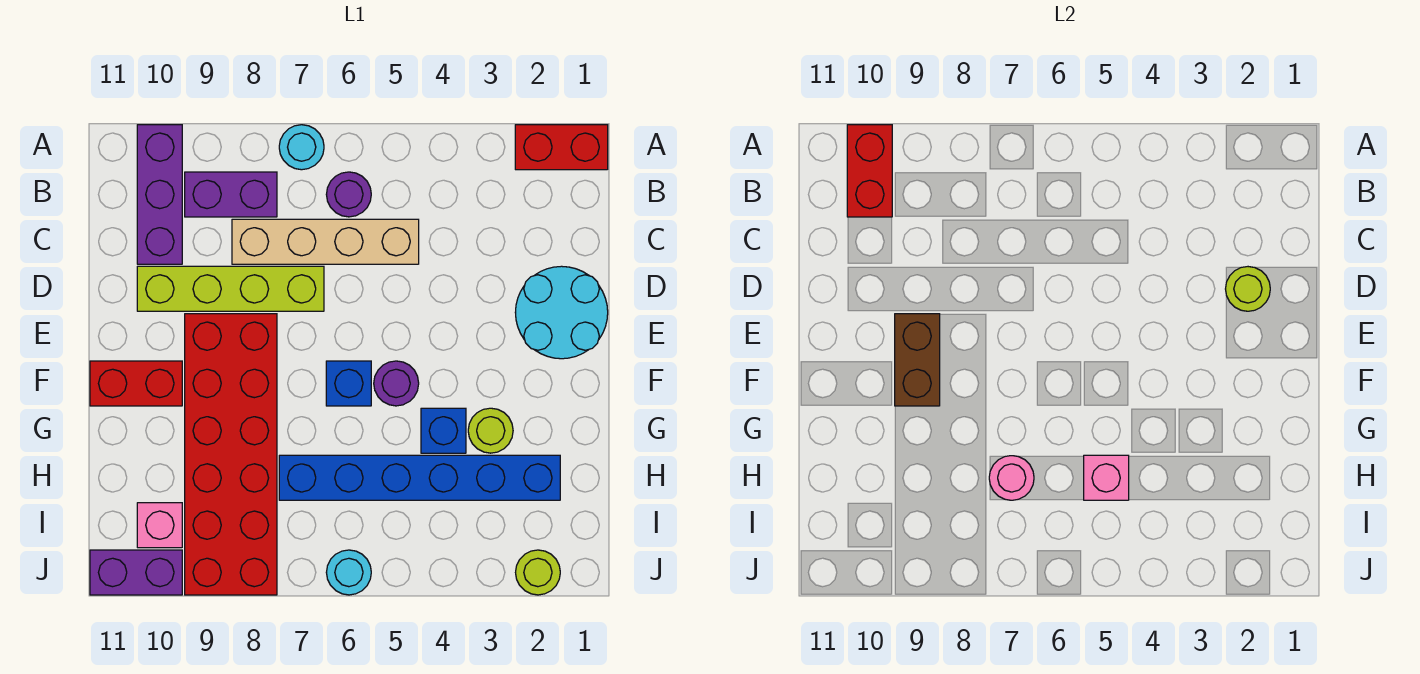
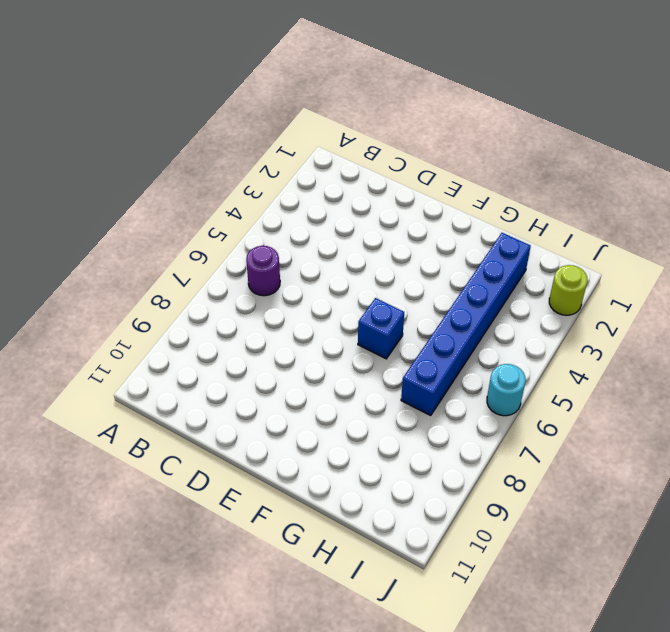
none -> red brick A1:A2 level 1
none -> cyan round brick A7 level 1
none -> purple brick A10:C10 level 1

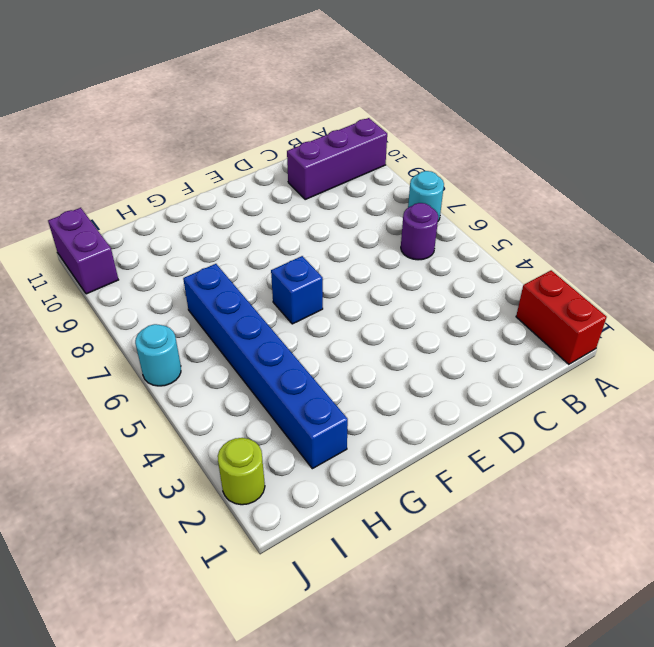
none -> purple brick B8:B9 level 1
none -> tan brick C5:C8 level 1
none -> cyan round brick D1:E2 level 1

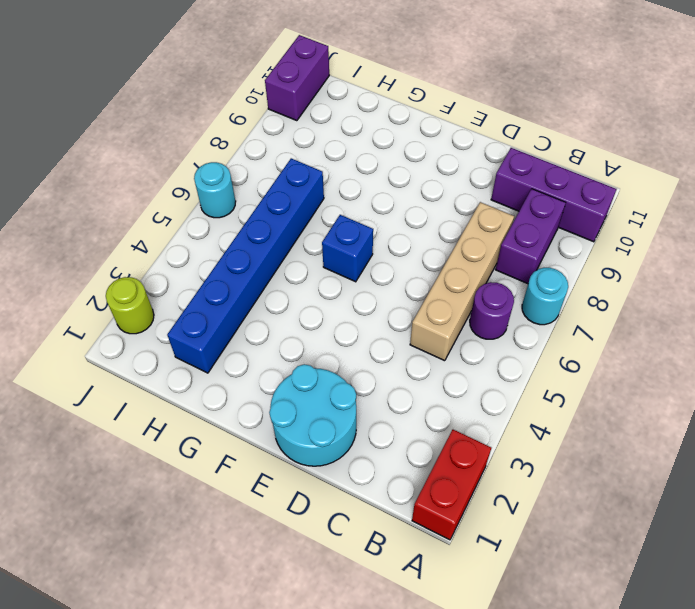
none -> lime brick D7:D10 level 1
none -> red brick E8:J9 level 1
none -> purple round brick F5 level 1

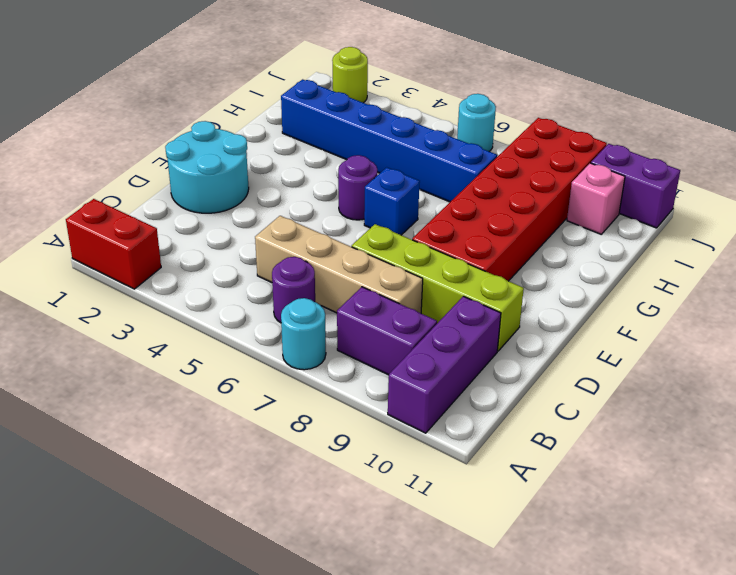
none -> red brick F10:F11 level 1
none -> lime round brick G3 level 1
none -> blue brick G4 level 1

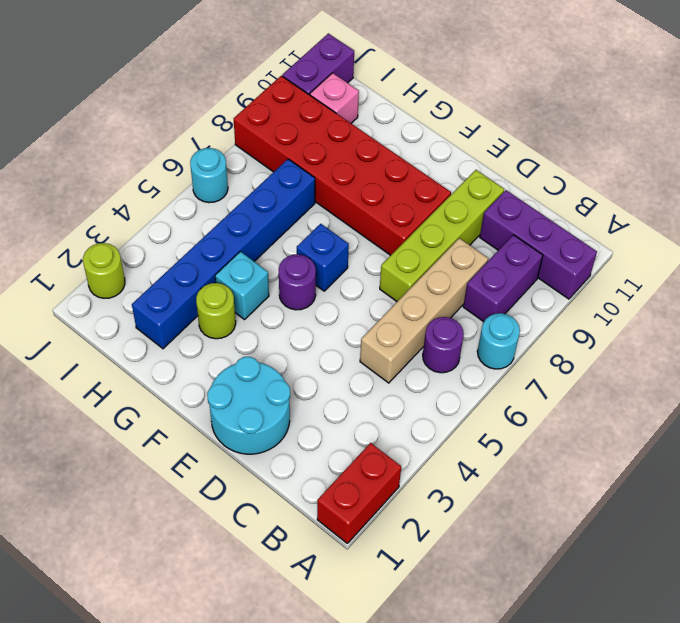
cyan brick G4 level 1 -> blue brick G4 level 1
none -> red brick F10:F11 level 1
none -> red brick A10:B10 level 2
none -> lime round brick D2 level 2

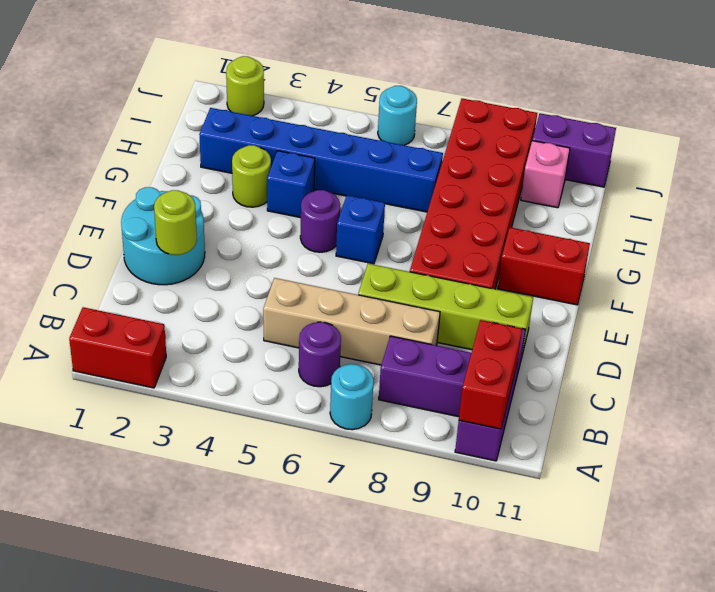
none -> brown brick E9:F9 level 2
none -> pink brick H5 level 2
none -> pink round brick H7 level 2

